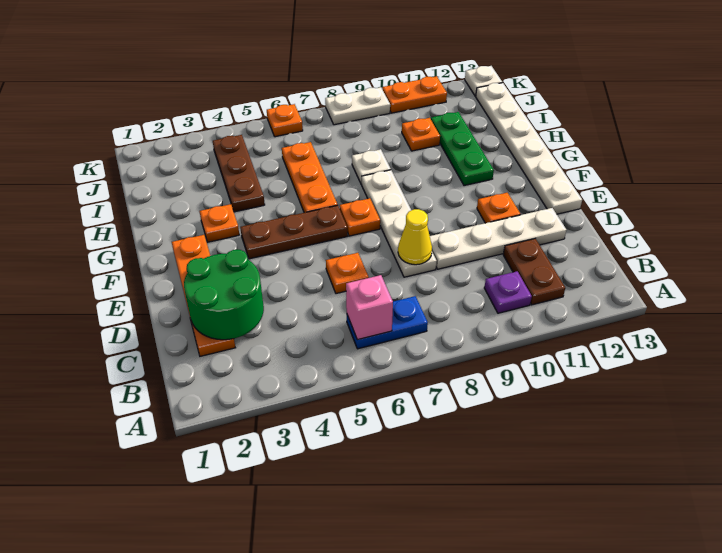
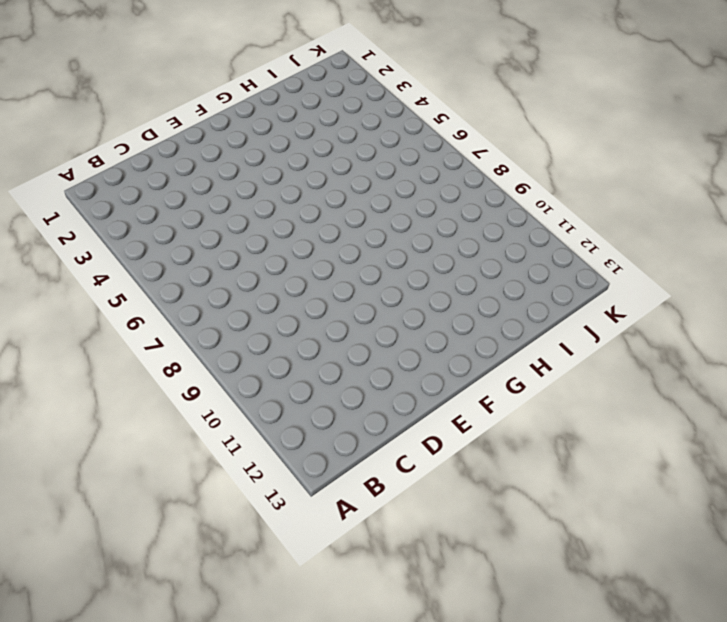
none -> blue plate B6:B7 level 1
none -> purple plate B10 level 1
none -> brown plate B11:C11 level 1

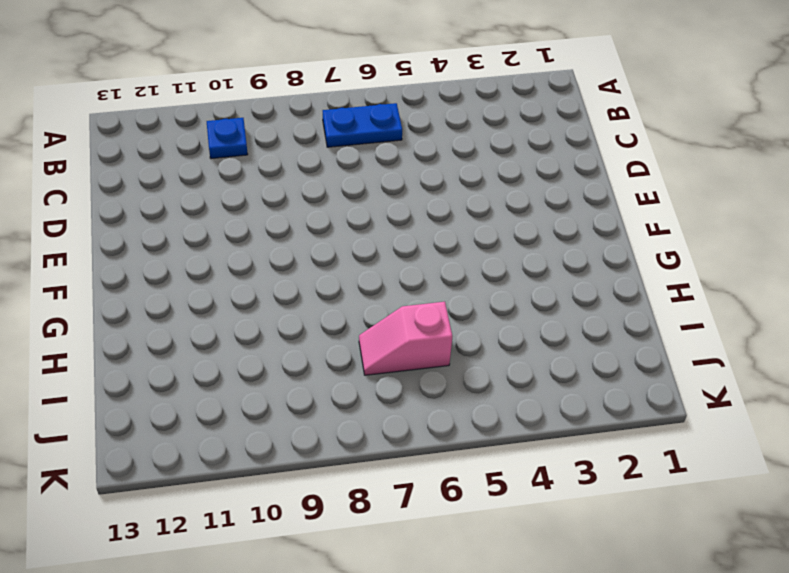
blue plate B10 level 1 -> purple plate B10 level 1
pink slope I6:I7 level 1 top 6 -> orange plate G6:I6 level 1
none -> brown plate B11:C11 level 1
none -> orange plate C2:F2 level 1
none -> orange plate D6 level 1

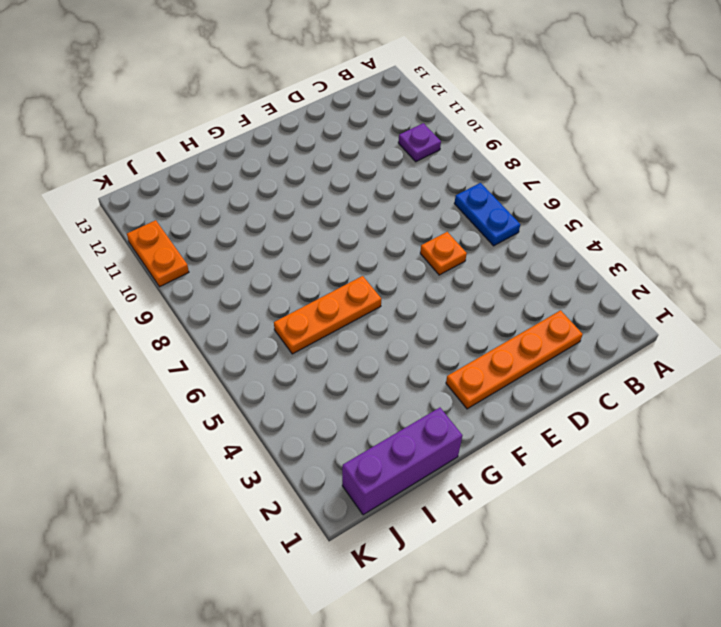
purple brick H1:J1 level 1 -> none
none -> brown plate B11:C11 level 1
none -> white plate D8:G8 level 1
none -> white plate D9:D12 level 1

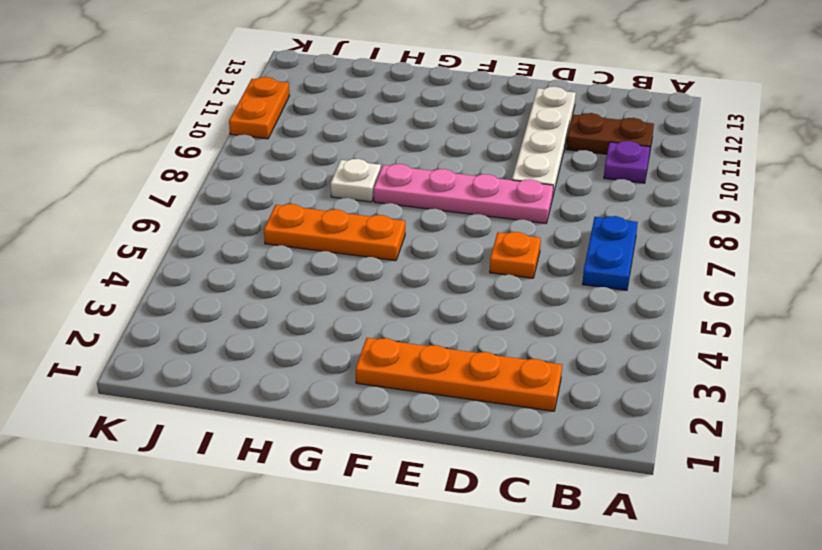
pink plate D8:G8 level 1 -> white plate D8:G8 level 1
none -> orange plate E11 level 1
none -> white plate E13:J13 level 1
none -> brown plate F4:F6 level 1

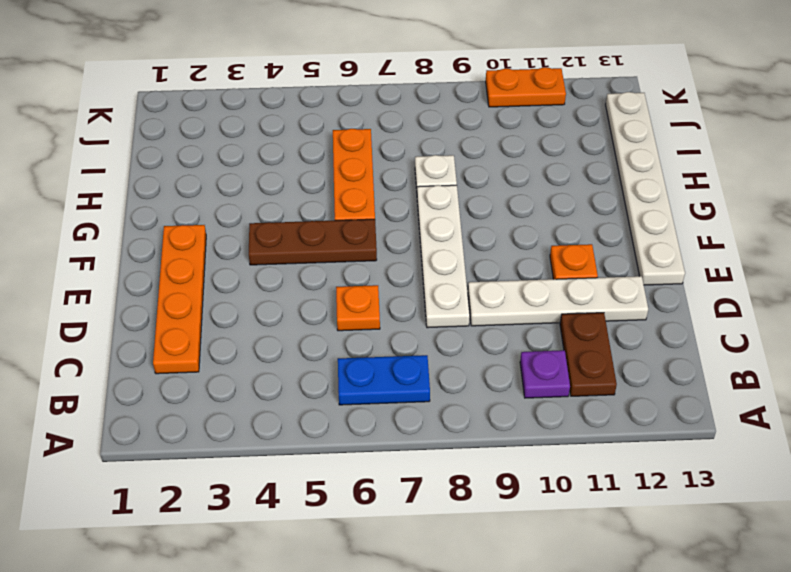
none -> orange plate F7 level 1
none -> orange plate G3 level 1
none -> green plate G11:I11 level 1

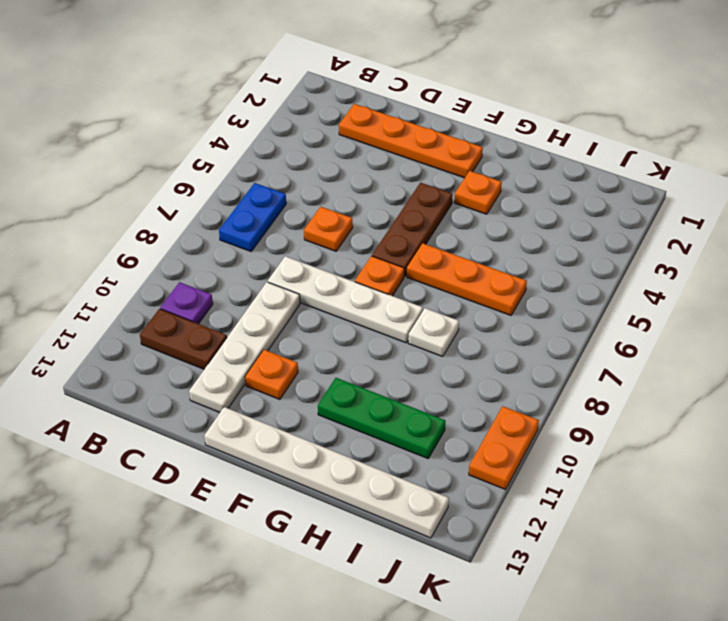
none -> brown plate H4:J4 level 1
none -> orange plate I10 level 1
none -> orange plate K6 level 1

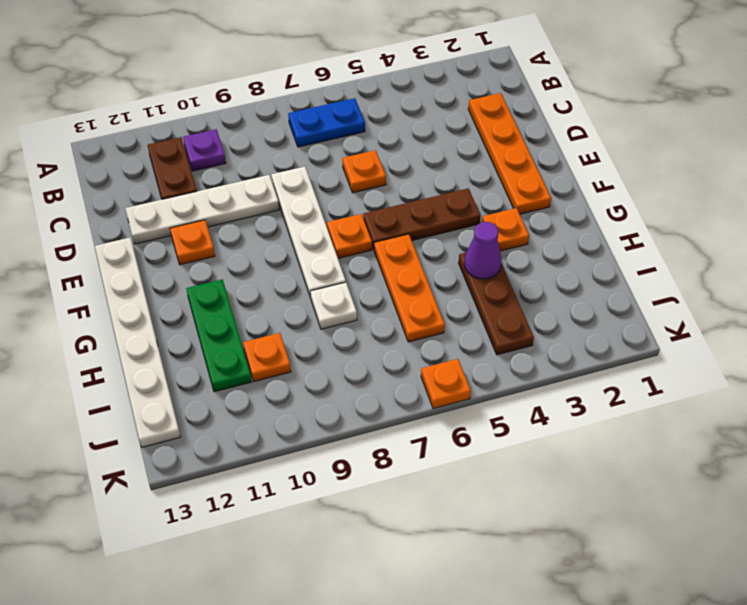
purple cone H4 level 2 -> none
none -> white plate K8:K9 level 1
none -> orange plate K10:K11 level 1
none -> white plate K13 level 1

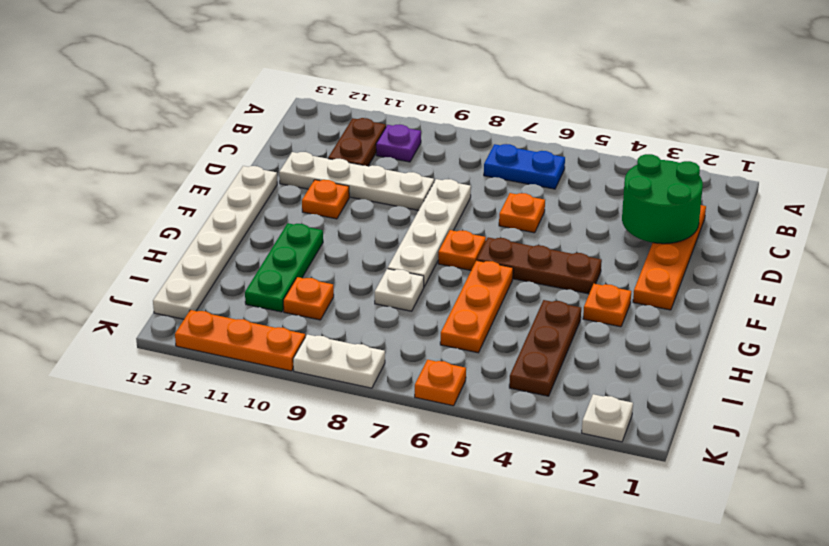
white plate K2 level 1 -> white plate K13 level 1
orange plate K10:K12 level 1 -> orange plate K10:K11 level 1
none -> pink brick B6 level 2
none -> yellow cone D8 level 2

